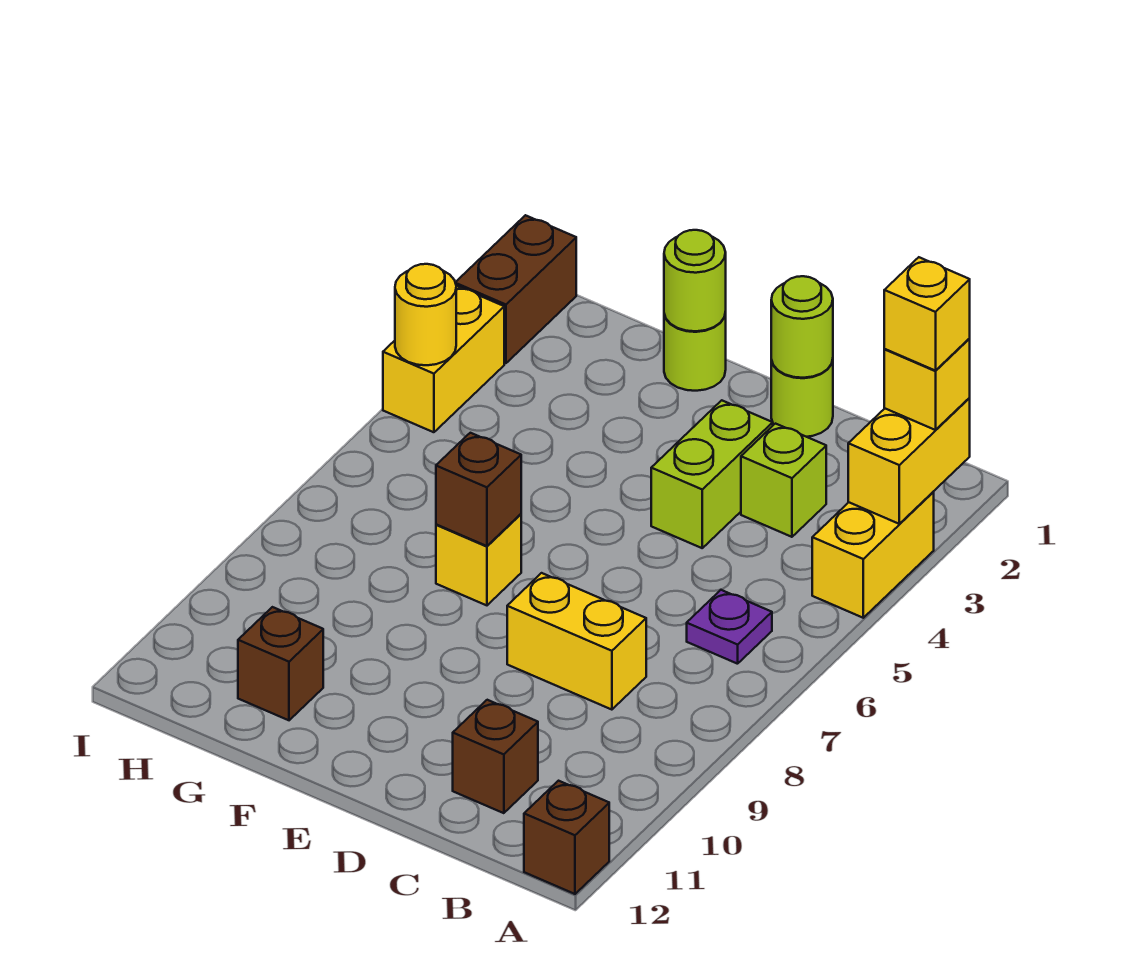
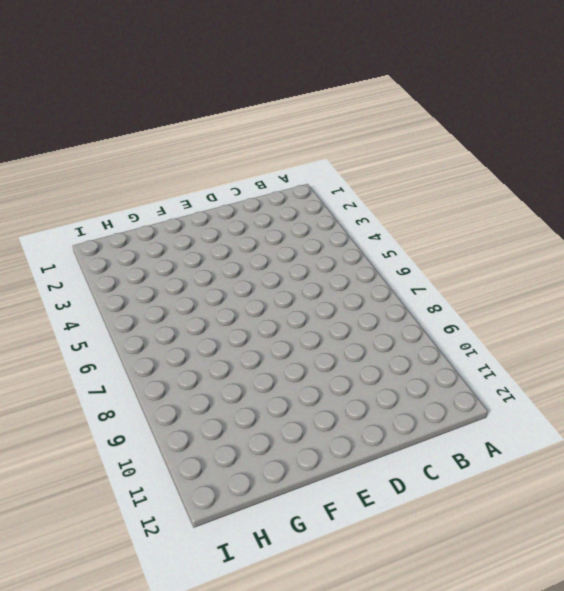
none -> yellow brick A3:A4 level 1
none -> brown brick A12 level 1
none -> purple plate B6 level 1

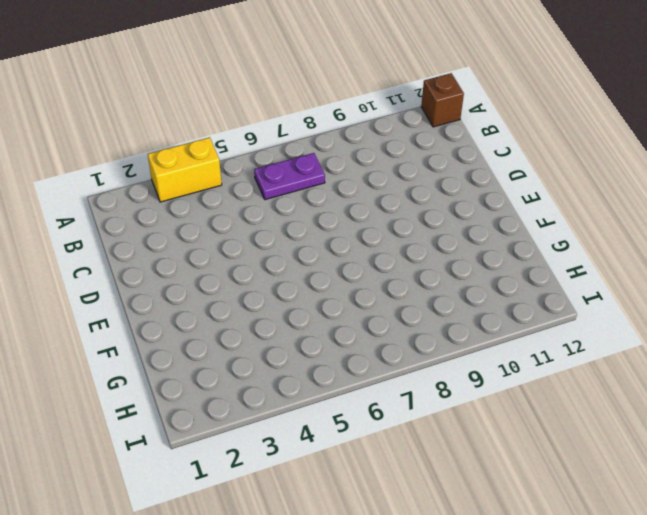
purple plate B6:B7 level 1 -> purple plate B6 level 1
none -> lime brick C3 level 1
none -> yellow brick C8:D8 level 1
none -> brown brick C11 level 1

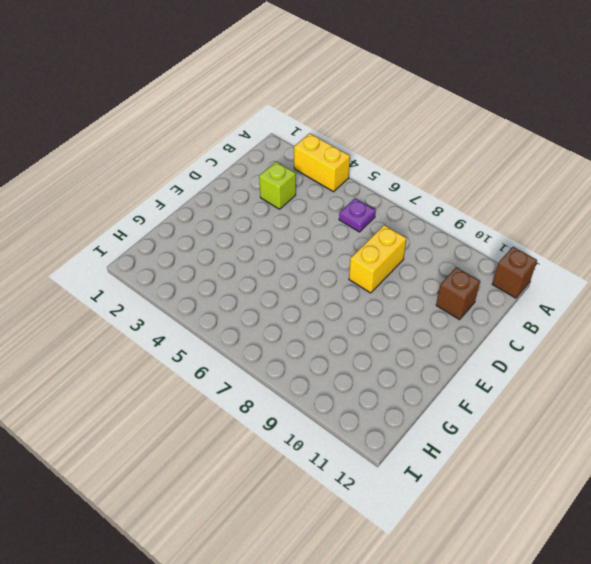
none -> lime round brick D1 level 1
none -> lime brick D3:D4 level 1
none -> lime round brick F1 level 1

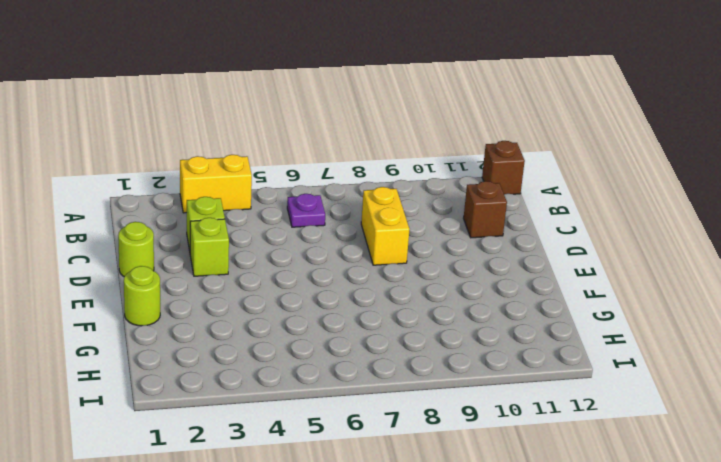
lime brick D3 level 1 -> lime brick D3:D4 level 1
none -> yellow brick F7 level 1
none -> brown brick G11 level 1
none -> brown brick I1:I2 level 1

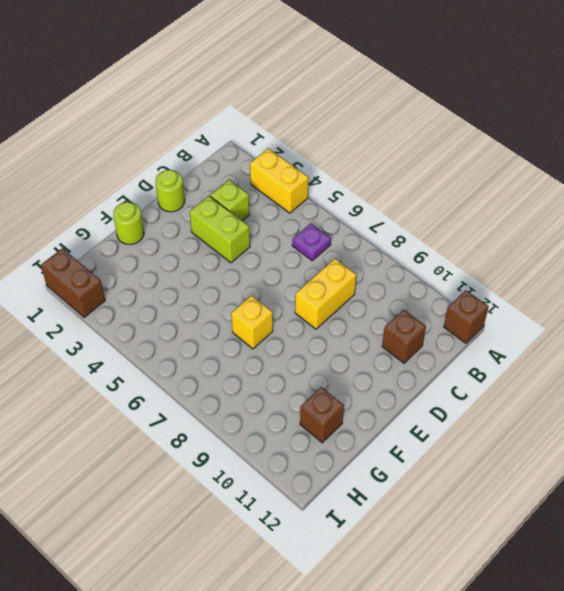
none -> yellow brick I3:I4 level 1
none -> yellow brick A2:A3 level 2
none -> lime round brick D1 level 2

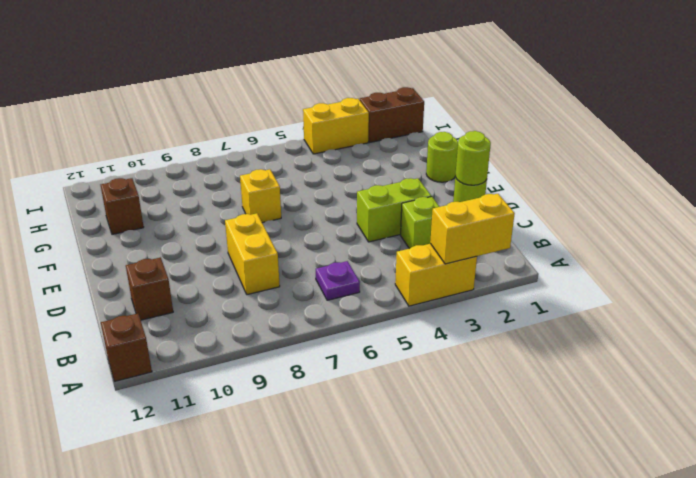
none -> lime round brick F1 level 2
none -> brown brick F7 level 2
none -> yellow round brick I4 level 2

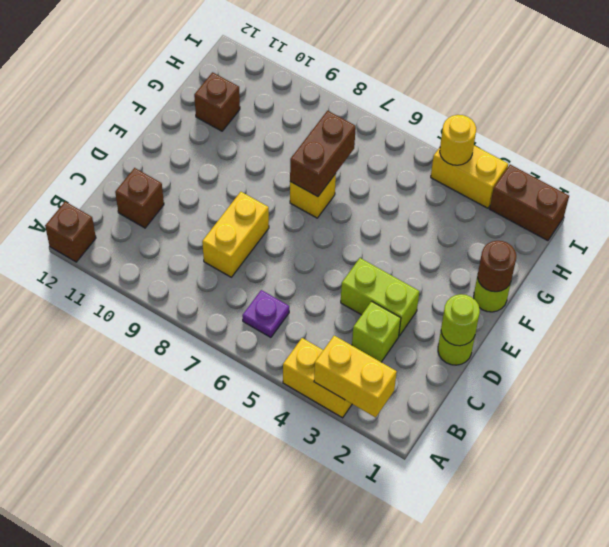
brown round brick F1 level 2 -> lime round brick F1 level 2
brown brick F7:G7 level 2 -> brown brick F7 level 2
none -> yellow brick A2 level 3
none -> yellow brick A2 level 4

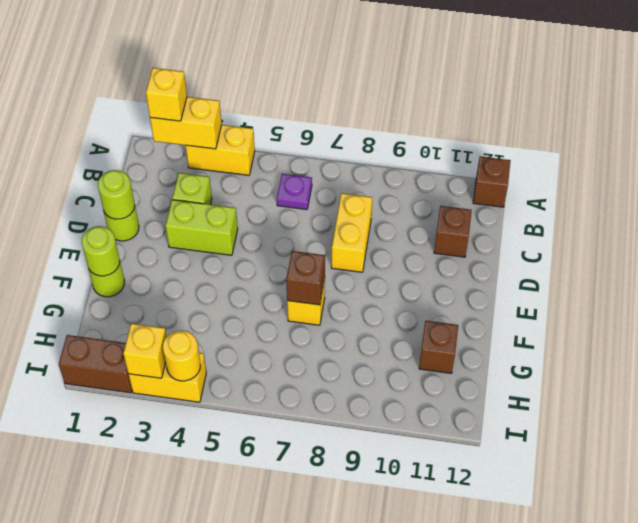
yellow brick I3 level 2 -> yellow brick A2 level 4

